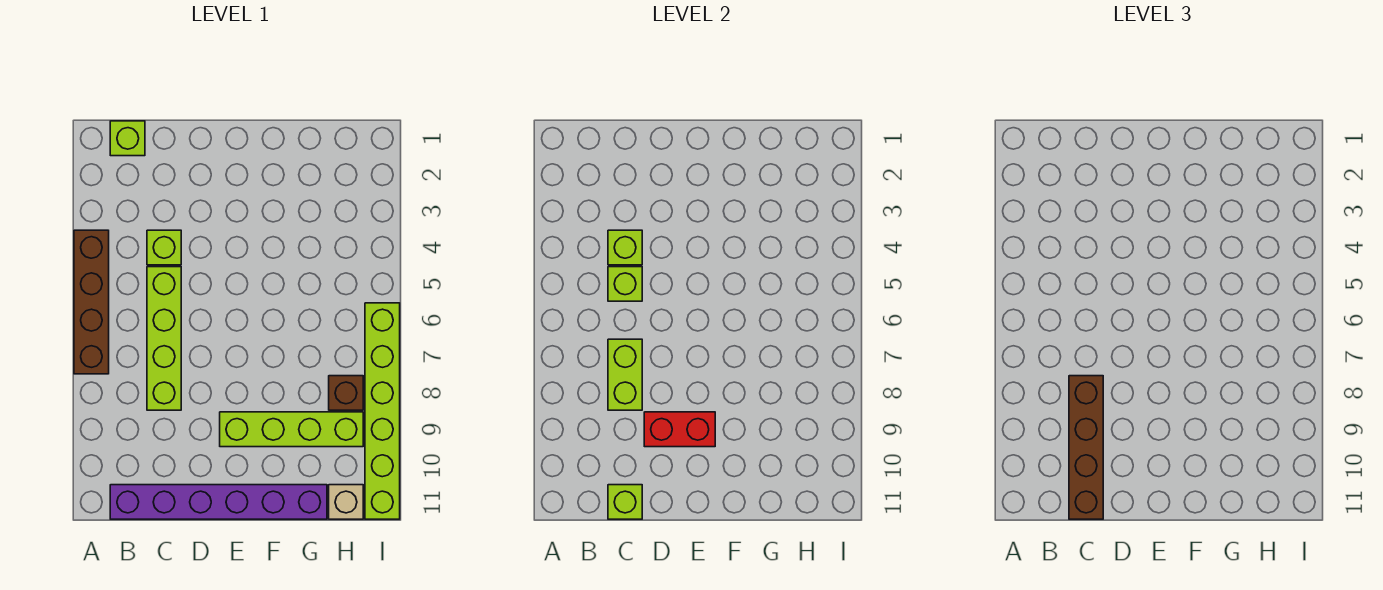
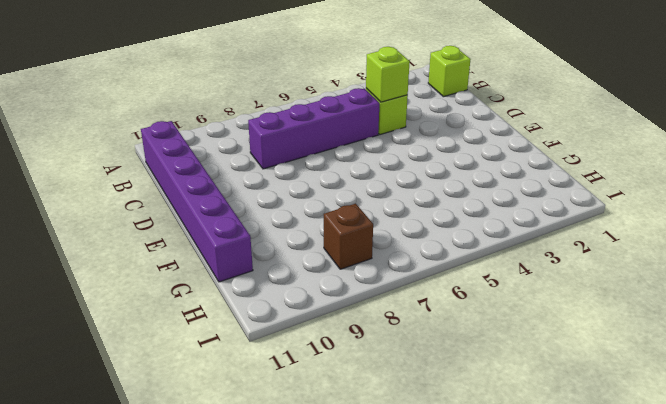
purple brick C5:C8 level 1 -> lime brick C5:C8 level 1
none -> brown brick A4:A7 level 1
none -> lime brick E9:H9 level 1
none -> tan brick H11 level 1

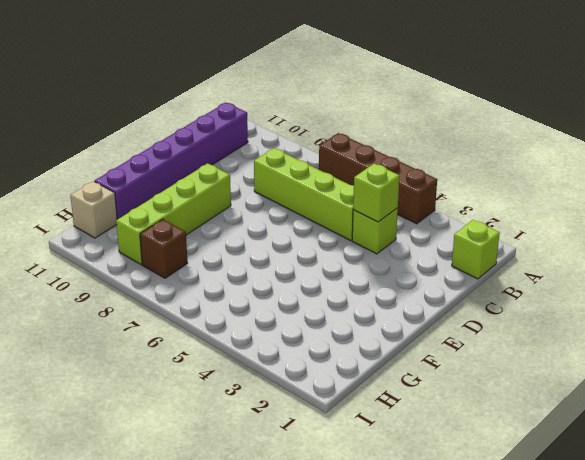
none -> lime brick I6:I11 level 1
none -> lime brick C5 level 2
none -> lime brick C7:C8 level 2

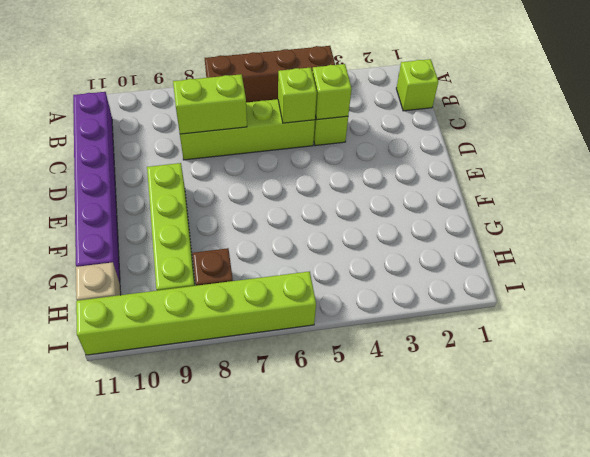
none -> lime brick C11 level 2
none -> red brick D9:E9 level 2
none -> brown brick C8:C11 level 3

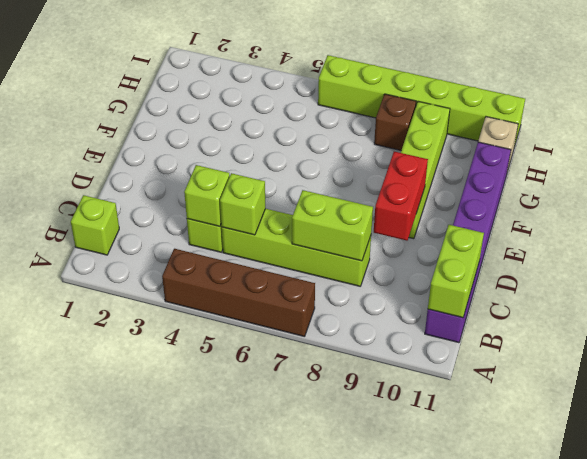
lime brick B11:C11 level 2 -> lime brick C11 level 2
none -> brown brick C8:C11 level 3

